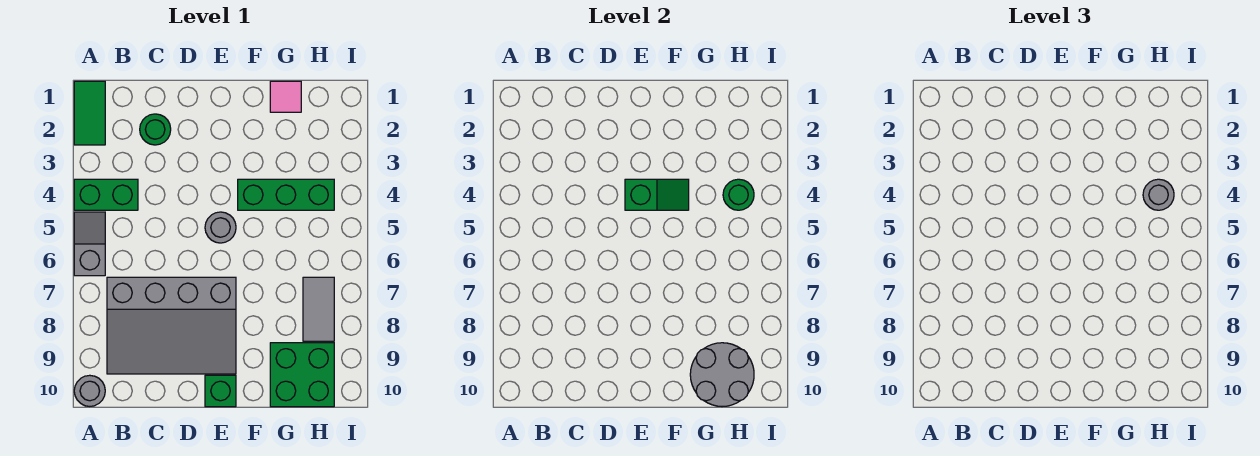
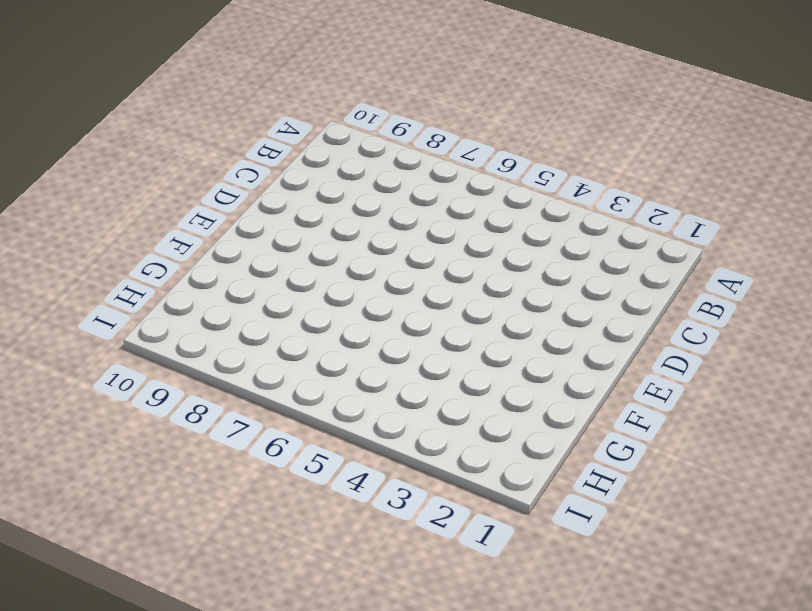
none -> green tile A1:A2 level 1
none -> green brick A4:B4 level 1
none -> grey slope A5:A6 level 1 top 6

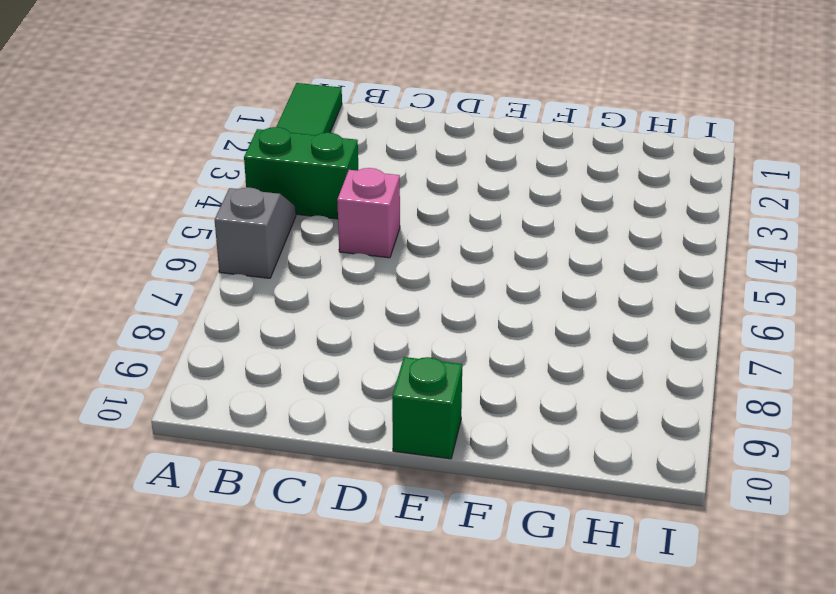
pink brick C5 level 1 -> none
none -> grey round brick A10 level 1
none -> grey slope B7:E9 level 1 top 7
none -> green round brick C2 level 1

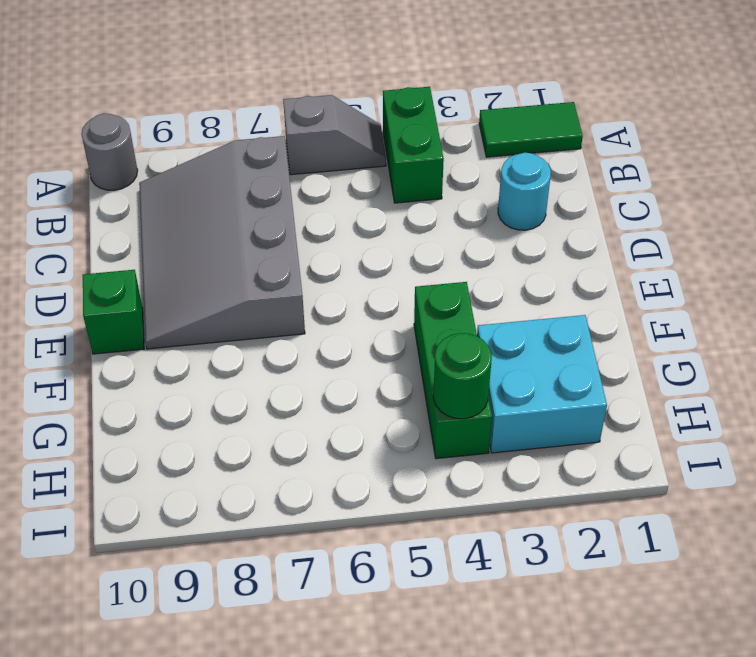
cyan round brick C2 level 1 -> green round brick C2 level 1
cyan brick G2:H3 level 1 -> none
none -> grey round brick E5 level 1
none -> pink tile G1 level 1
none -> green brick G9:H10 level 1

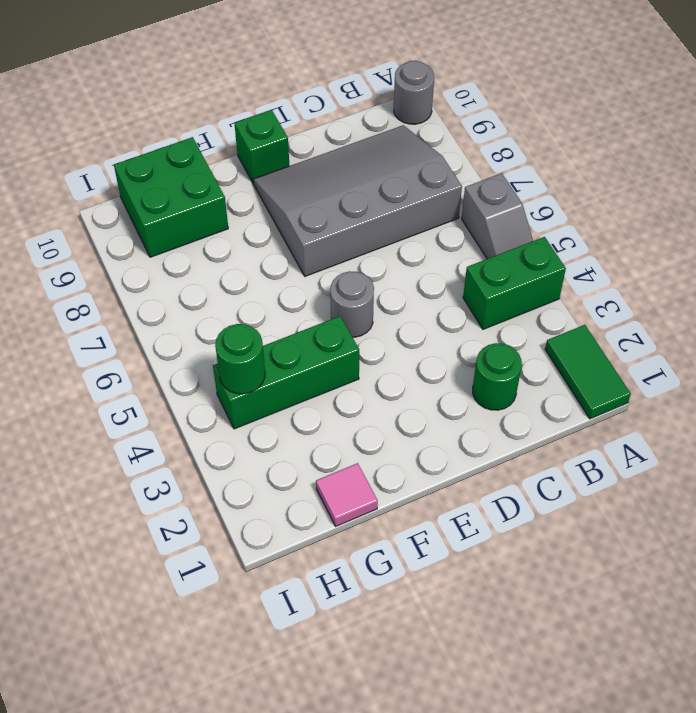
none -> grey tile H7:H8 level 1
none -> green slope E4:F4 level 2 top E
none -> grey round brick G9:H10 level 2

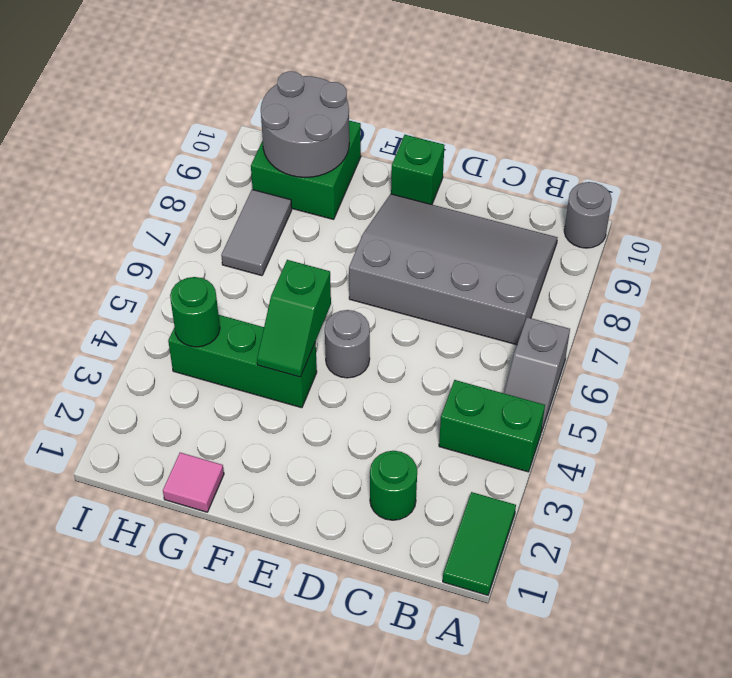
green slope F4:F5 level 2 top 5 -> green slope E4:F4 level 2 top E
none -> grey round brick H4 level 3

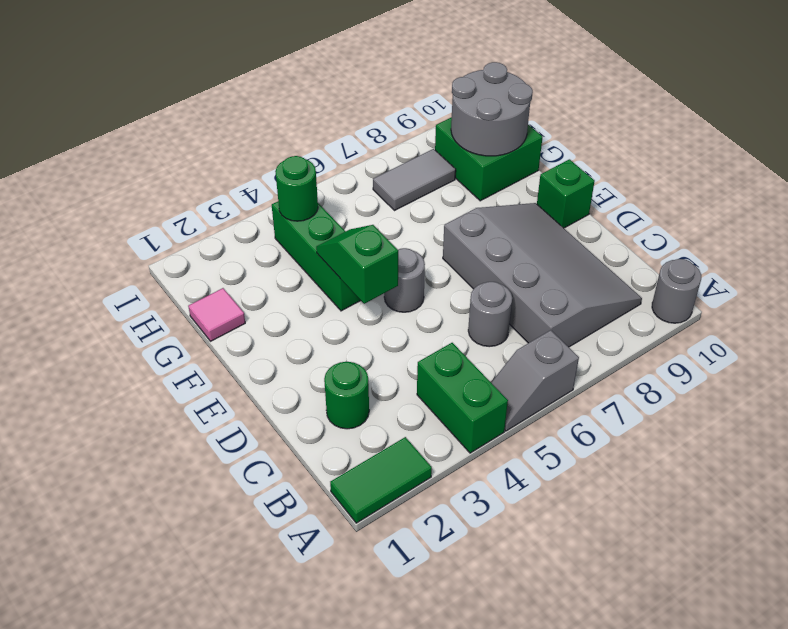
grey round brick C6 level 1 -> grey round brick H4 level 3

